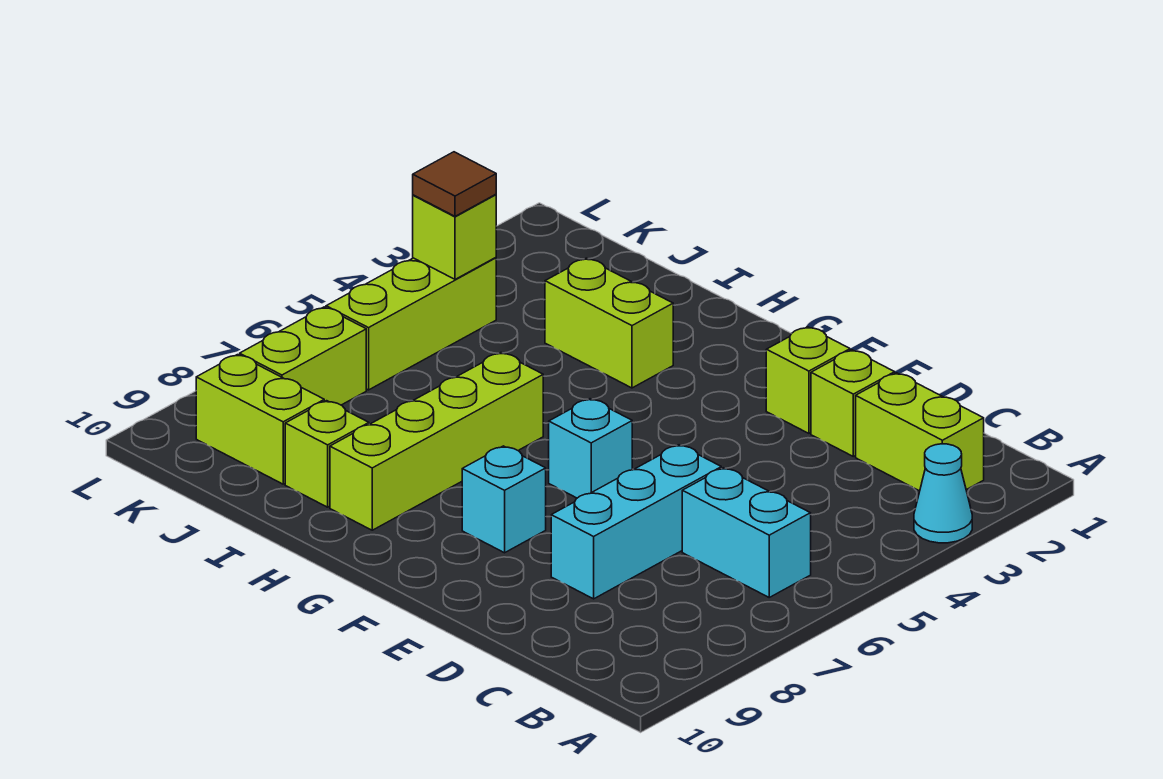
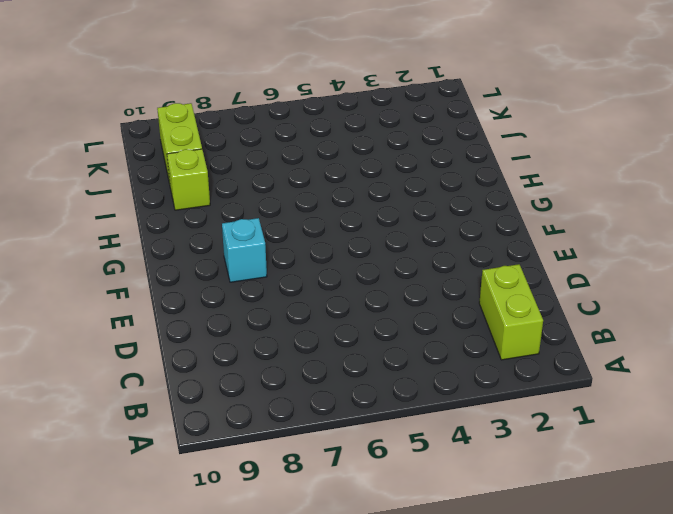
none -> cyan cone A3 level 1
none -> cyan brick B6:C6 level 1
none -> lime brick D2 level 1

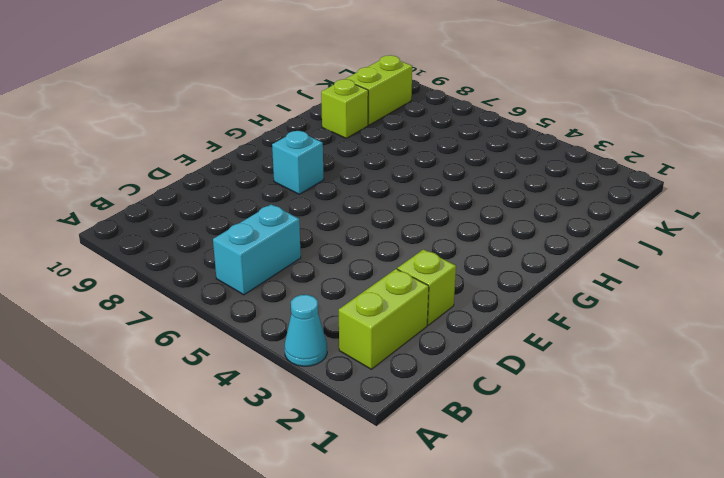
none -> cyan brick D6:D8 level 1
none -> lime brick E2 level 1
none -> cyan brick F6 level 1

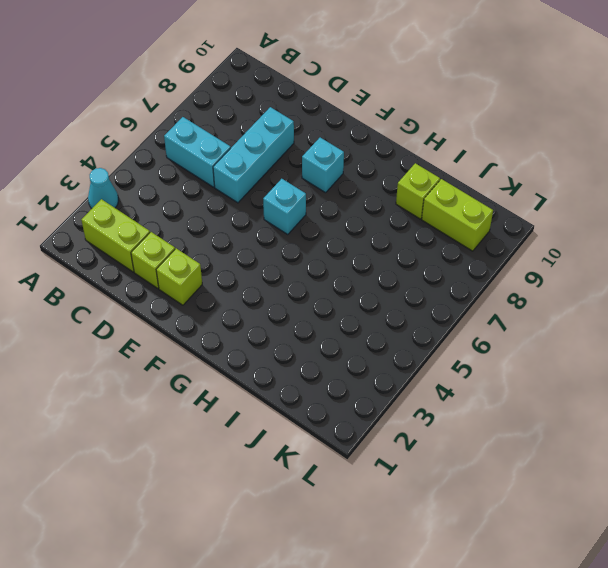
none -> lime brick H3:I3 level 1
none -> lime brick H6:H9 level 1
none -> lime brick K4:K6 level 1

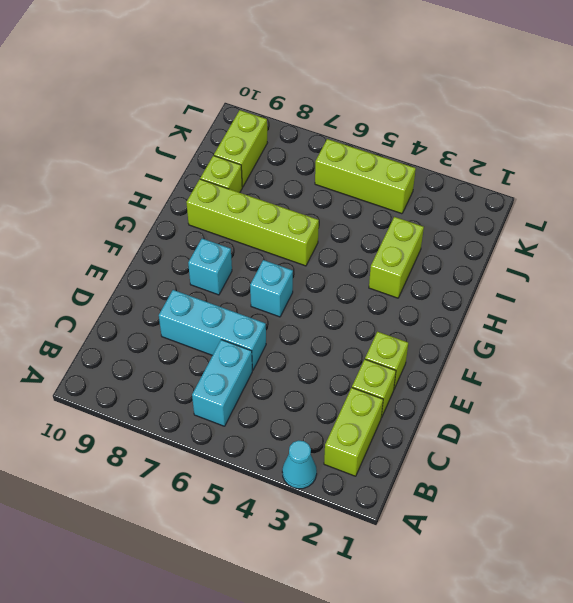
none -> lime brick K7:K8 level 1
none -> lime brick K4 level 2
none -> brown tile K4 level 3

